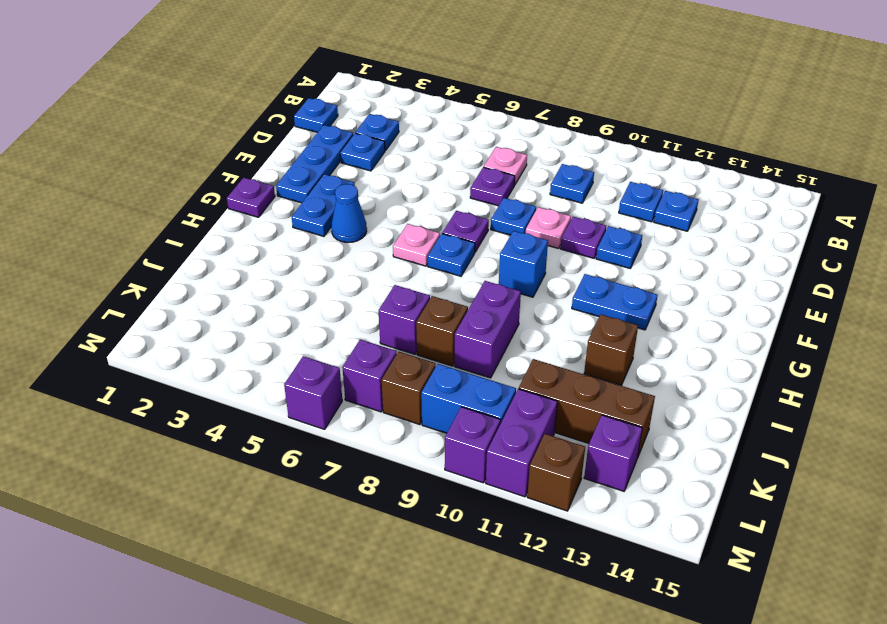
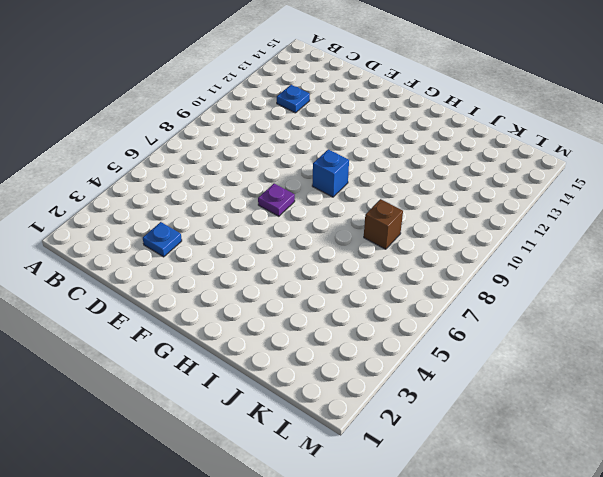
none -> blue plate C1 level 1
none -> blue plate C3 level 1
none -> pink plate C7 level 1
none -> blue plate C9 level 1

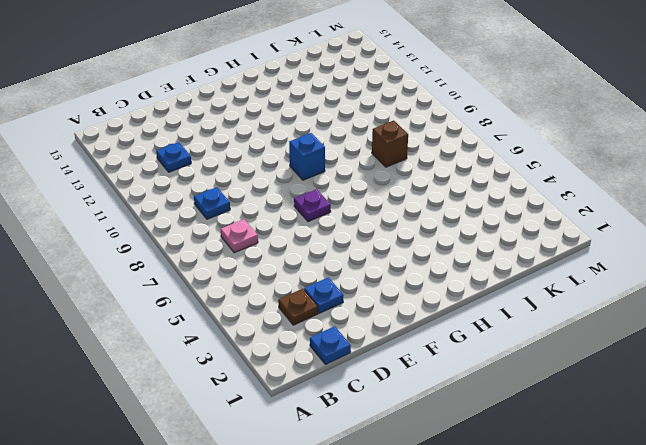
brown plate C3 level 1 -> blue plate C3 level 1
none -> blue plate C11 level 1
none -> blue plate D2:F2 level 1
none -> purple plate D7 level 1
none -> blue plate E8 level 1

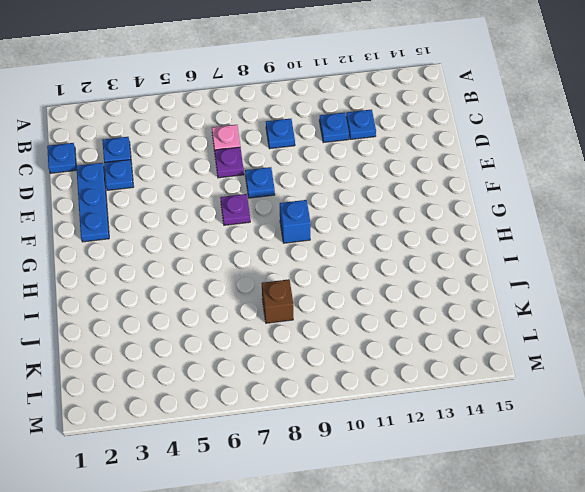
none -> pink plate E9 level 1
none -> purple plate E10 level 1
none -> blue plate E11 level 1
none -> blue plate F3:G3 level 1

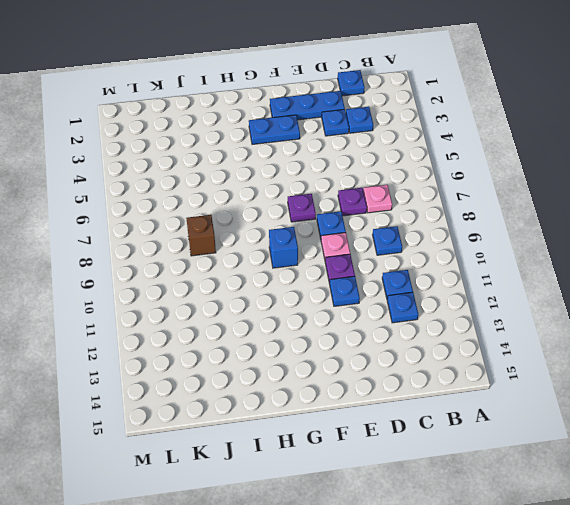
none -> purple plate G1 level 1
none -> blue cone G4 level 1
none -> pink plate G6 level 1
none -> blue plate G7 level 1

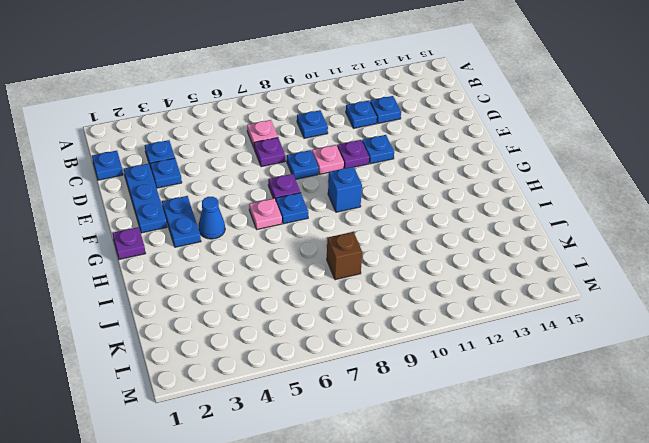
none -> blue plate G11:G12 level 1
none -> purple brick I9:J9 level 1
none -> brown brick I12 level 1
none -> purple brick J7 level 1

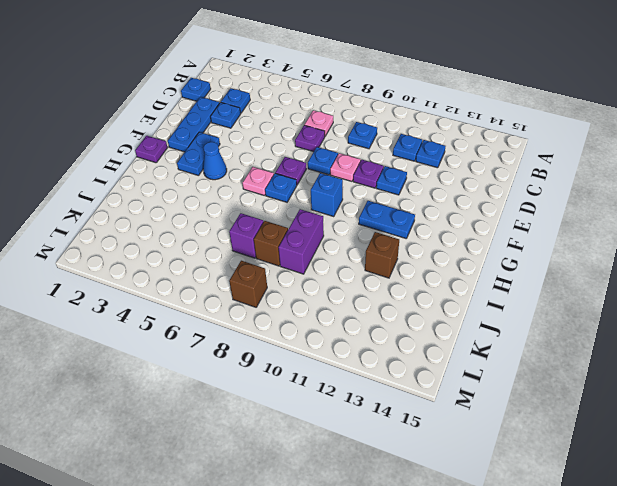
none -> brown brick K11:K13 level 1
none -> purple brick L7 level 1
none -> blue brick L9:L10 level 1
none -> purple brick L11:M11 level 1

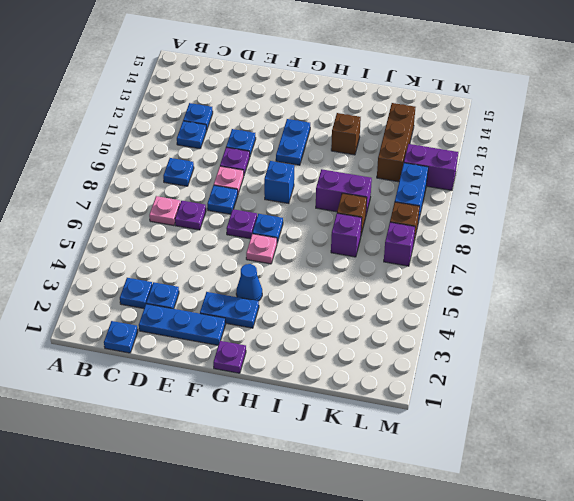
none -> purple brick L13 level 1
none -> purple brick M6 level 1
none -> purple brick M10 level 1
none -> brown brick M12 level 1

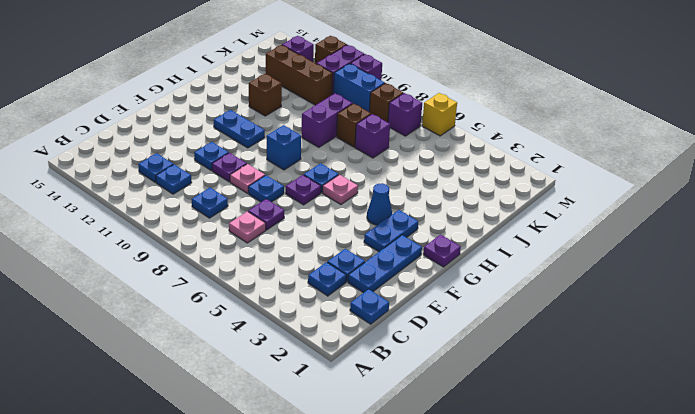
yellow brick M6 level 1 -> purple brick M6 level 1

